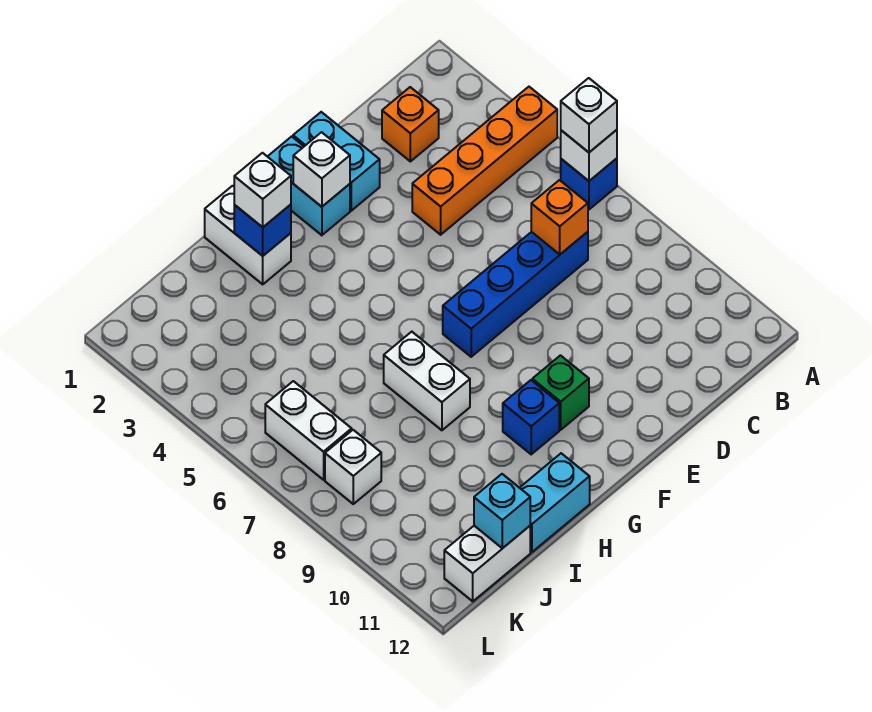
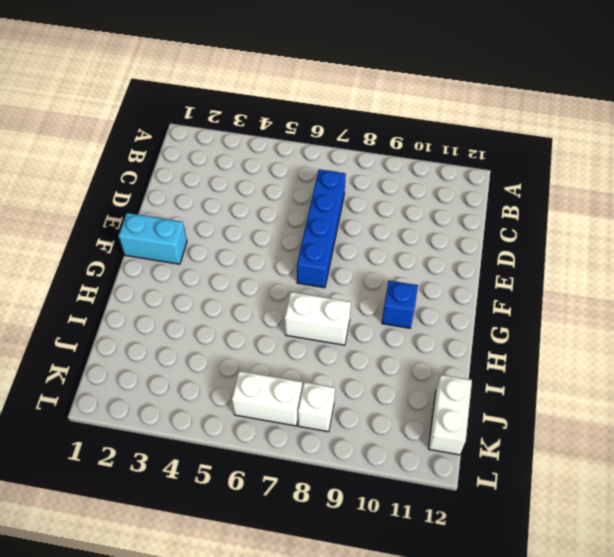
none -> orange brick A4:D4 level 1
none -> blue brick A6 level 1
none -> orange brick C2 level 1

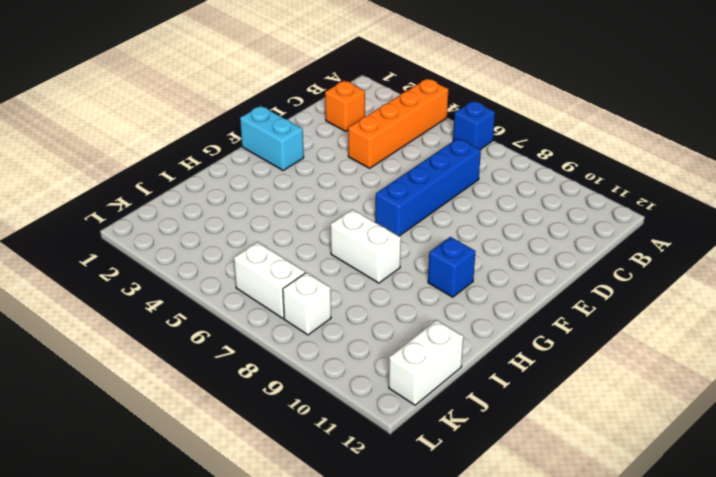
none -> cyan brick E1:E2 level 1
none -> green brick F10 level 1
none -> white brick H1:H2 level 1

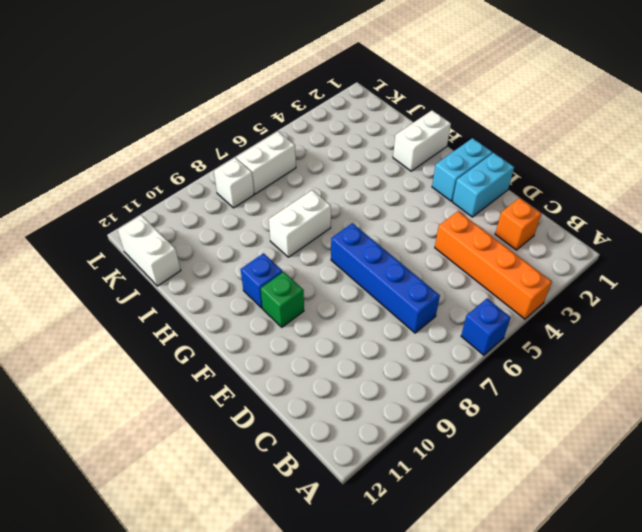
none -> cyan brick H12:I12 level 1
none -> white brick A6 level 2
none -> orange brick C7 level 2

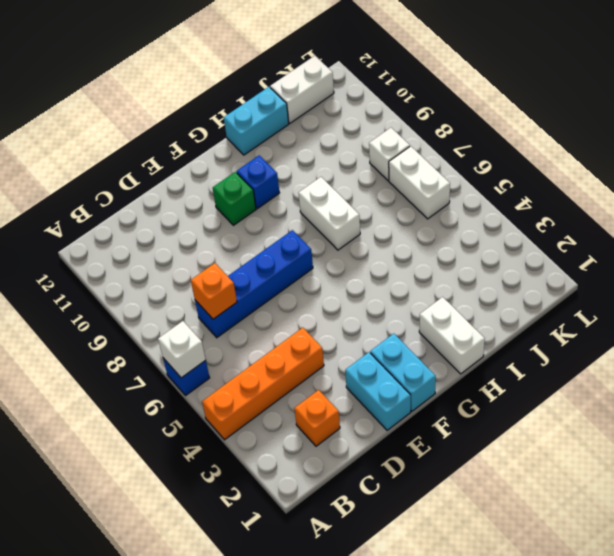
none -> white brick F2 level 2
none -> blue brick H2 level 2
none -> cyan brick J12 level 2

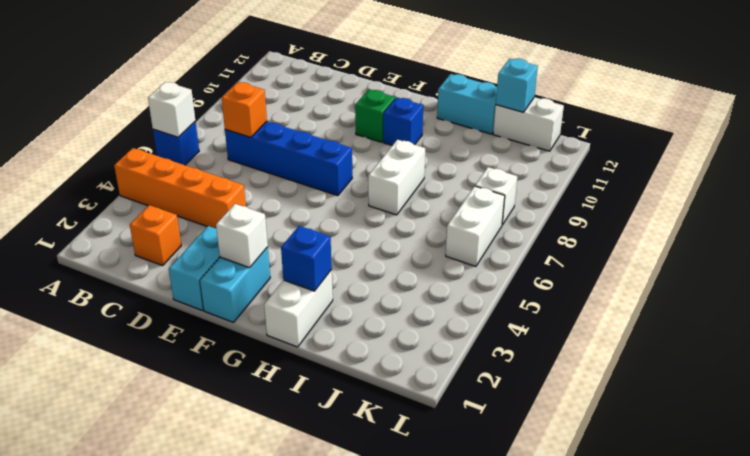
none -> white brick A6 level 3
none -> white brick H2 level 3

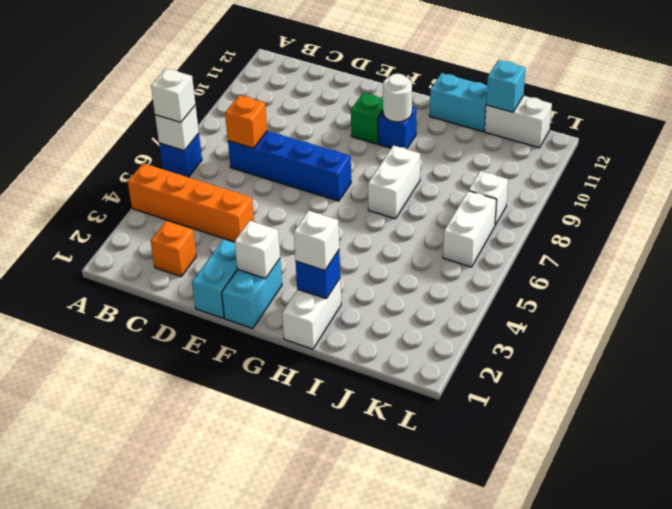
white round brick G10 level 2 -> none

